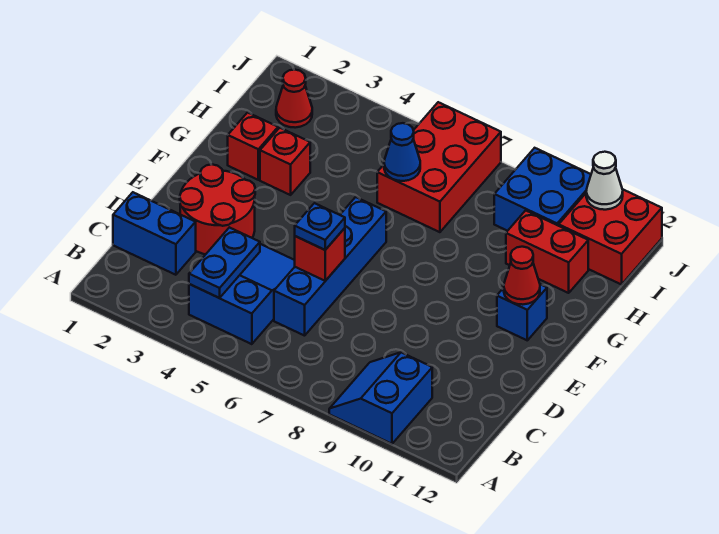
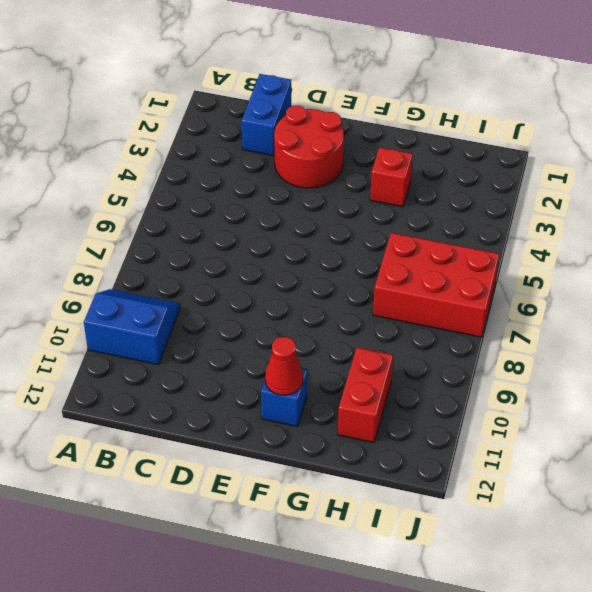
none -> blue slope B4:D5 level 1 top B
none -> blue brick C6:F6 level 1
none -> red brick G2 level 1

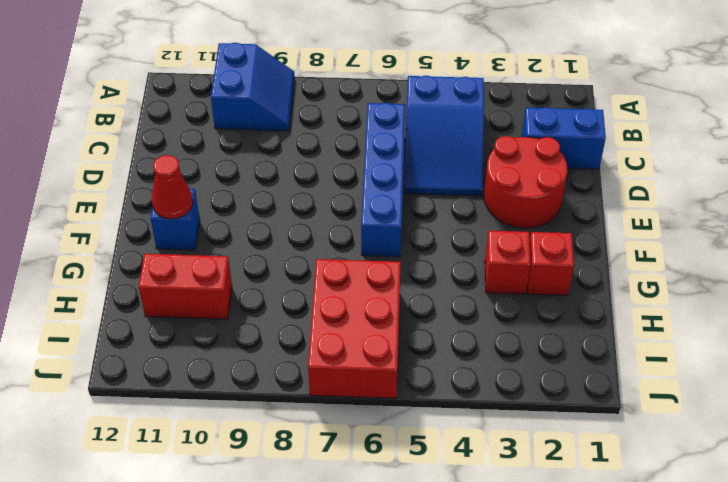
none -> red cone I2 level 1
none -> blue brick I9:J10 level 1
none -> red brick I11:J12 level 1

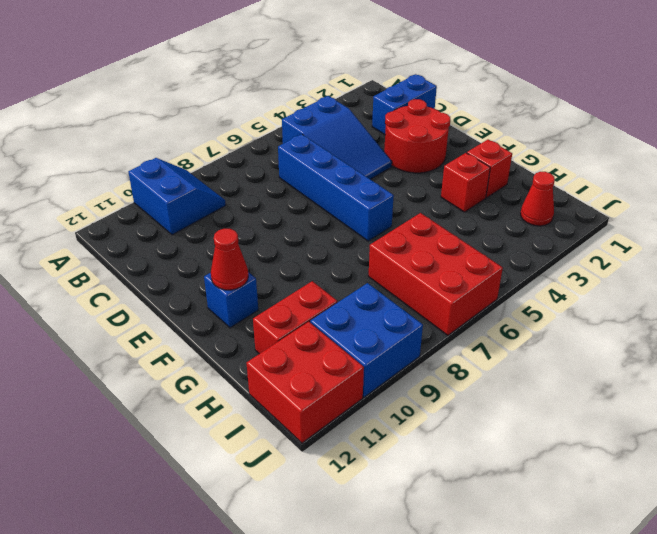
none -> blue plate B4:C4 level 2
none -> red brick D6 level 2
none -> blue cone H6 level 2

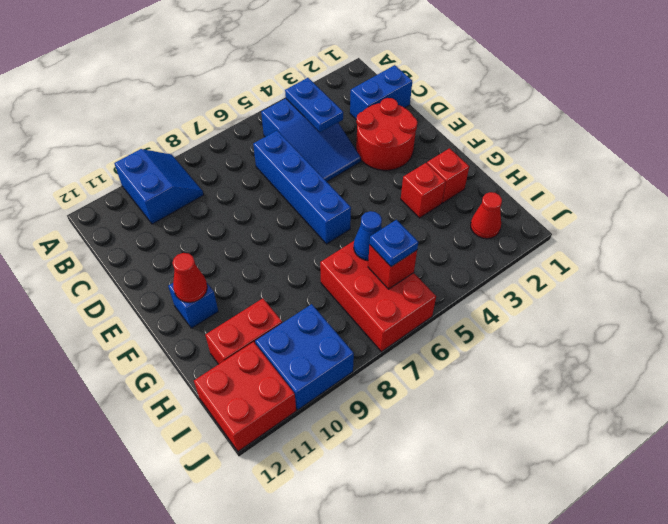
red brick I6 level 2 -> red brick D6 level 2
blue plate I6 level 3 -> blue plate D6 level 3
none -> white cone J11 level 2

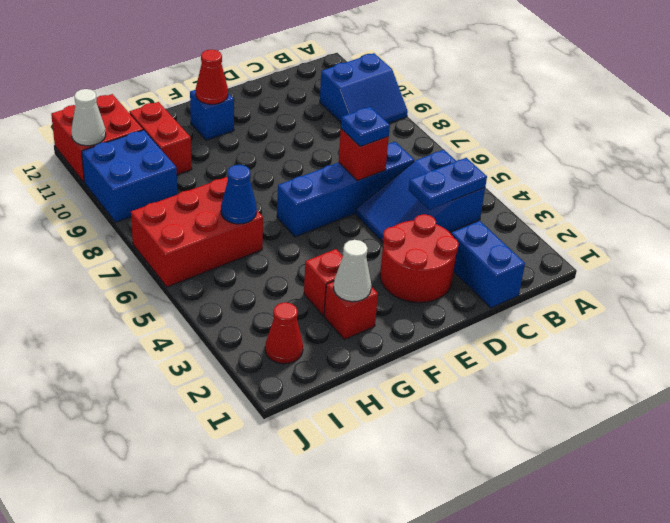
white cone G2 level 2 -> none

